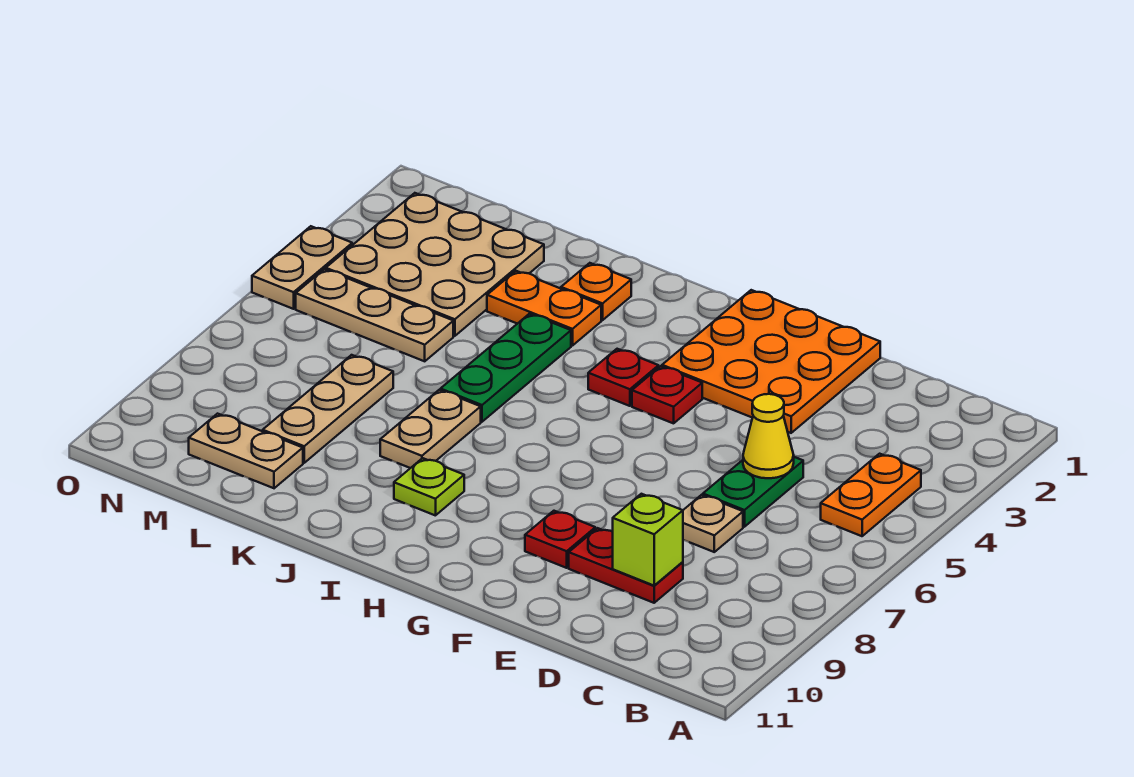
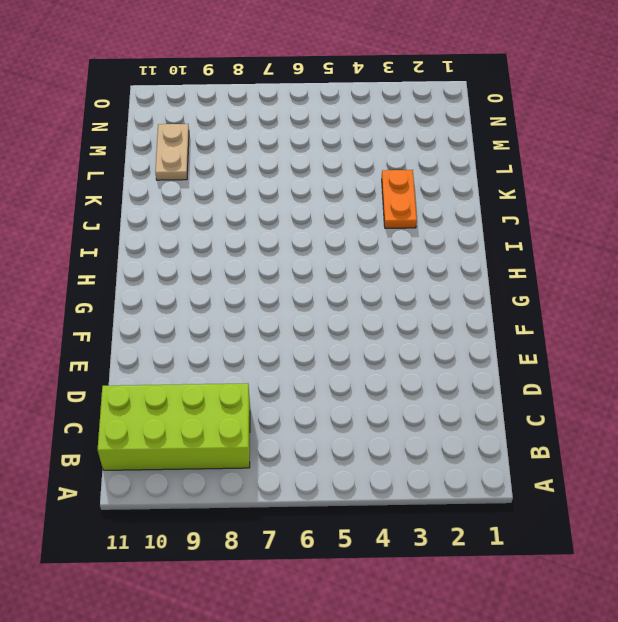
lime brick B8:C11 level 1 -> none
none -> orange plate B4:B5 level 1
none -> green plate D5:D6 level 1
none -> tan plate D7 level 1

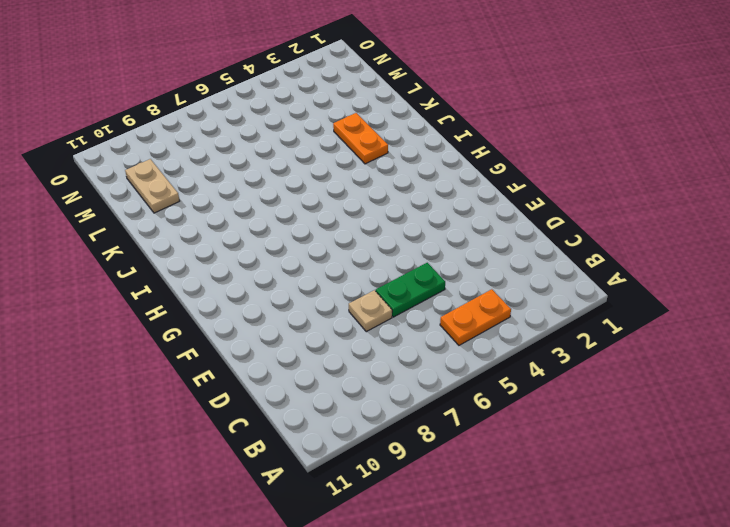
none -> red plate D9:E9 level 1
none -> orange plate E1:G3 level 1
none -> red plate F9 level 1

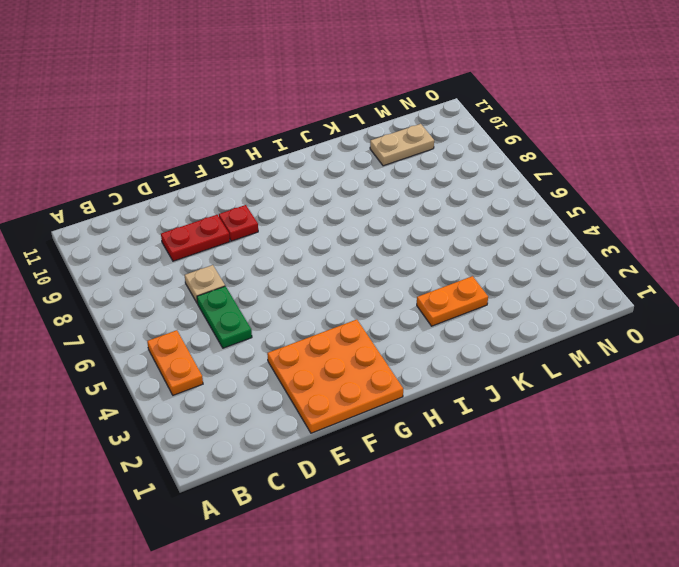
none -> red plate G4 level 1
none -> red plate H4 level 1
none -> lime plate I9 level 1

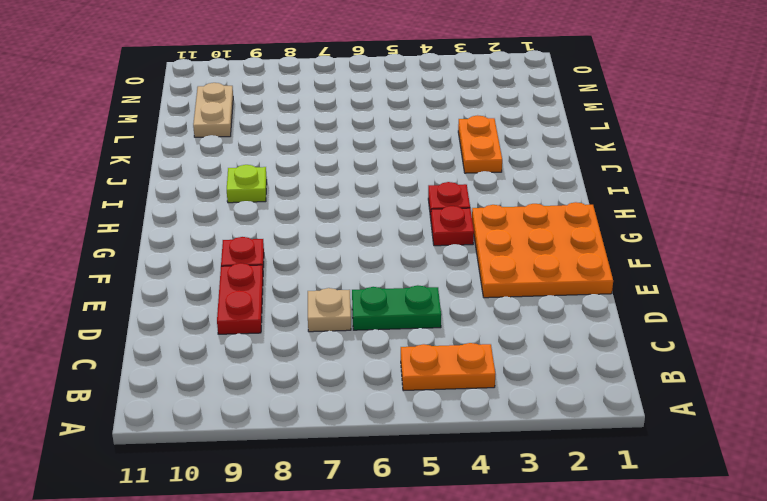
none -> orange plate J2 level 1
none -> green plate J4:J6 level 1
none -> tan plate J7:J8 level 1

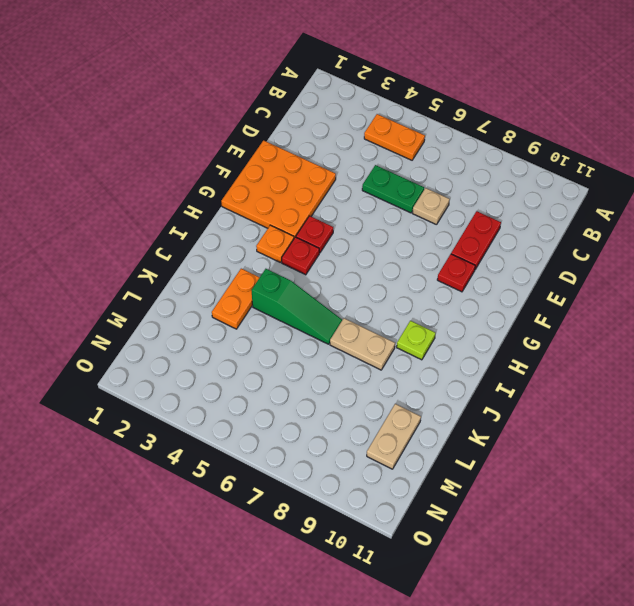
orange plate H3 level 1 -> orange plate J2 level 1
green slope J4:J6 level 1 top 4 -> green plate J4:J6 level 1
none -> tan plate L2:N4 level 1
none -> tan plate L5:N5 level 1
none -> tan plate L7:L9 level 1

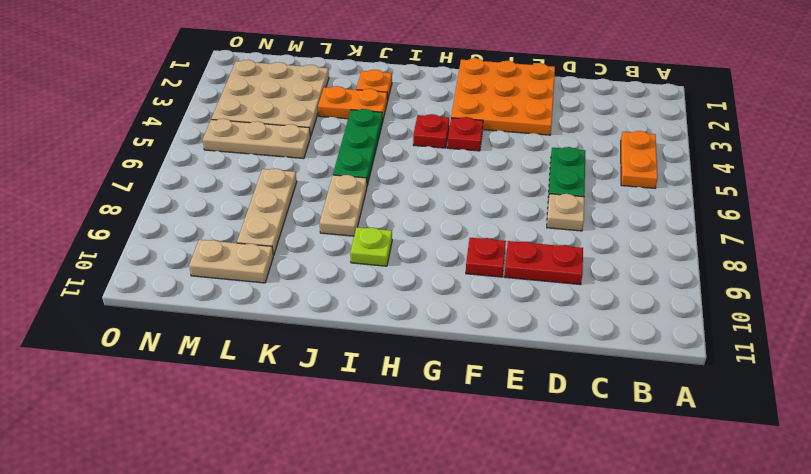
none -> tan plate O4:O5 level 1
none -> yellow cone D5 level 2
none -> lime brick D9 level 2

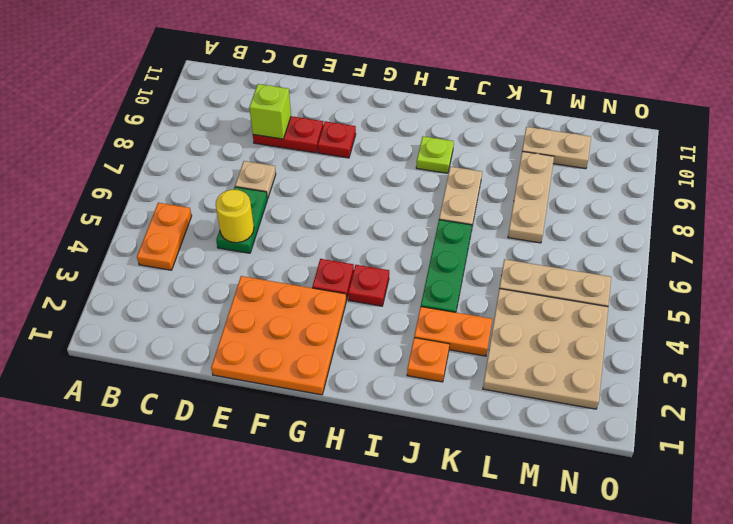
yellow round brick D5 level 2 -> yellow cone D5 level 2
none -> tan plate O4:O5 level 1

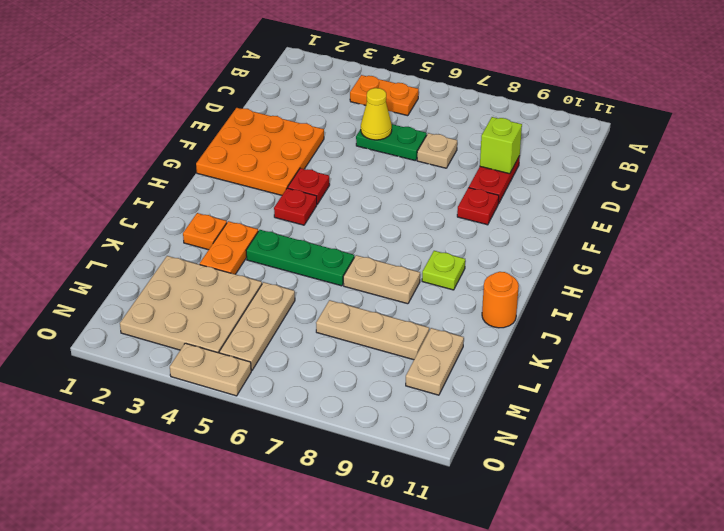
orange round brick J11 level 1 -> none

